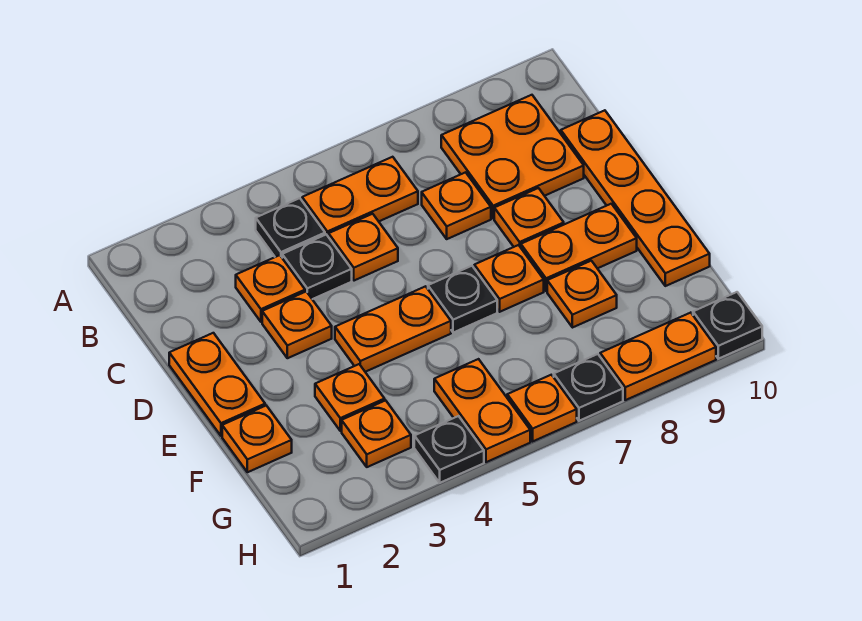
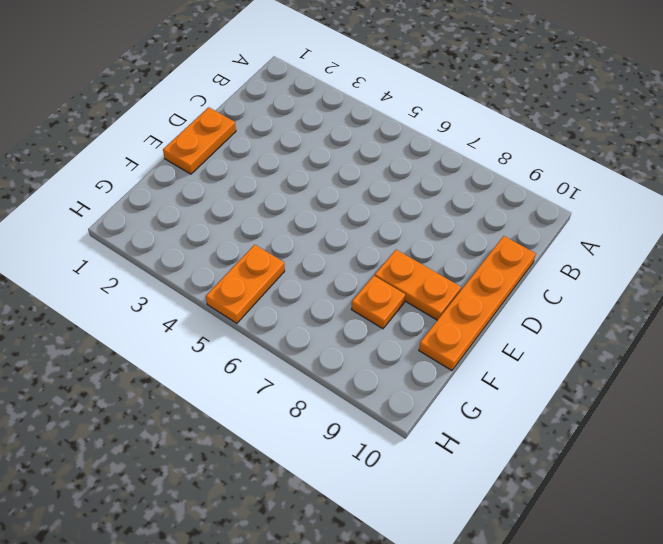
none -> black plate B4 level 1
none -> orange plate B5:B6 level 1
none -> orange plate B8:C9 level 1

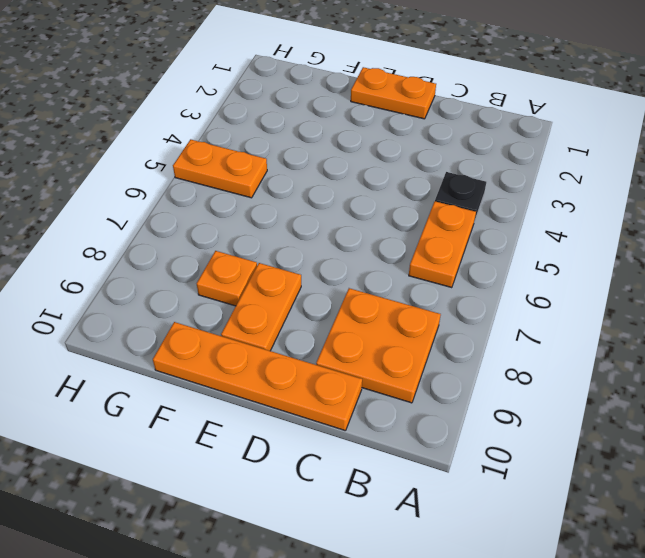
none -> orange plate C3 level 1
none -> black plate C4 level 1
none -> orange plate C5 level 1

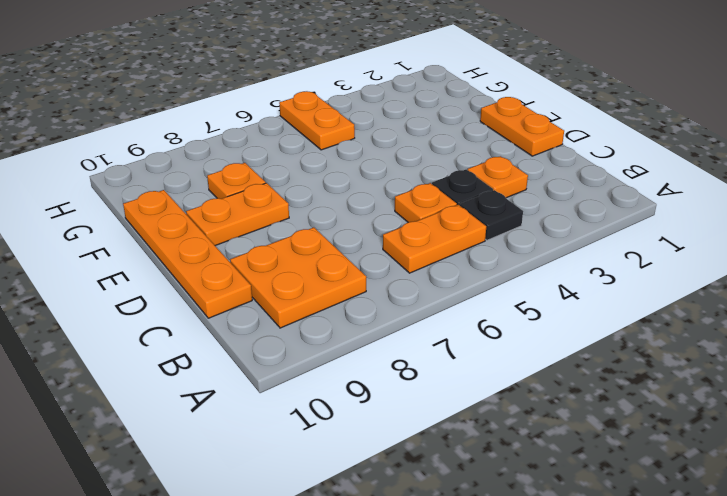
none -> orange plate C7 level 1
none -> orange plate D3 level 1
none -> orange plate D8 level 1

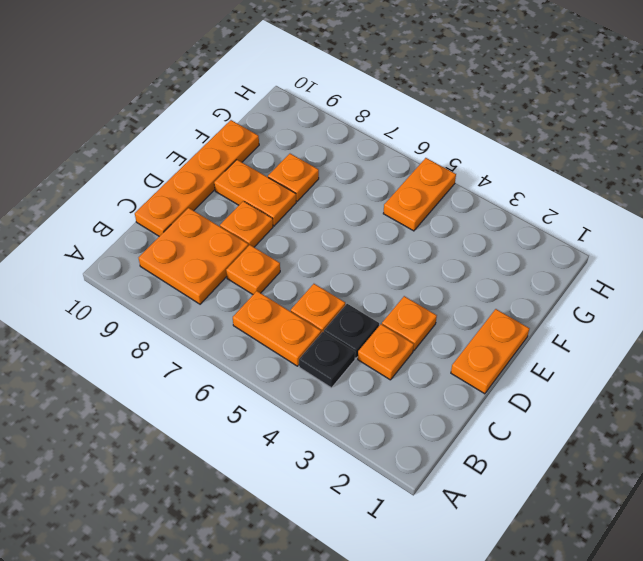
none -> orange plate E4:E5 level 1
none -> black plate E6 level 1
none -> orange plate E7 level 1

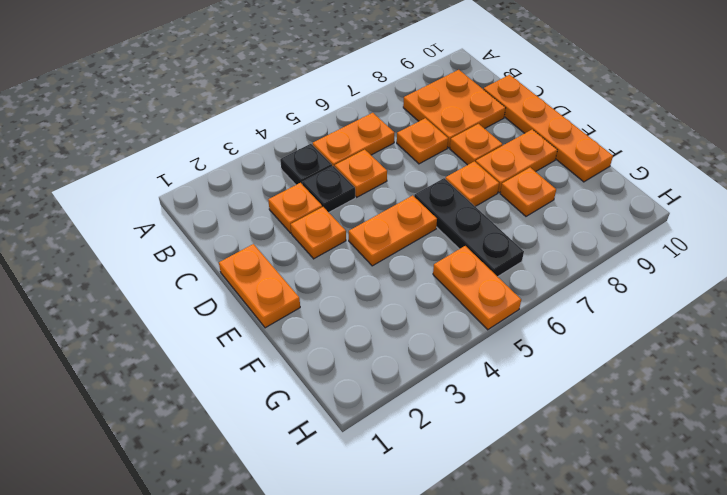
black plate E6:G6 level 1 -> black plate E6 level 1
none -> orange plate F1 level 1
none -> orange plate F3 level 1
none -> orange plate G3 level 1

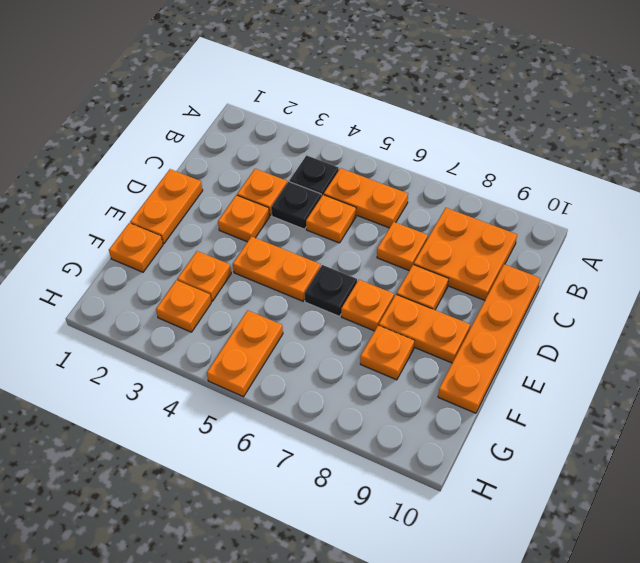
none -> black plate H4 level 1
none -> orange plate H6 level 1
none -> black plate H7 level 1

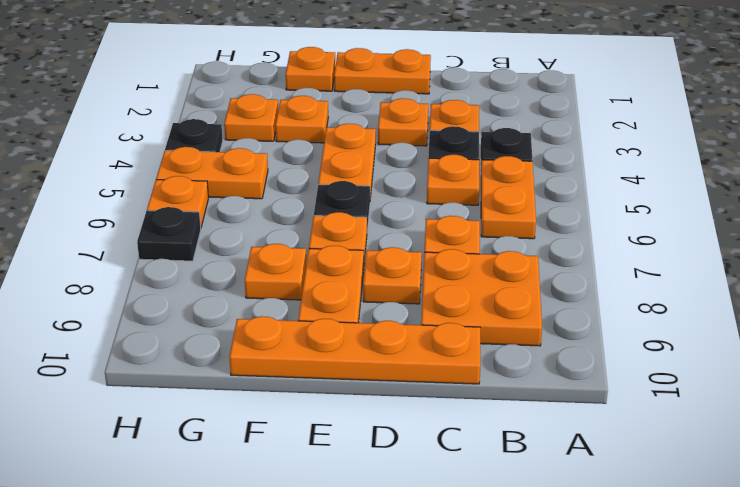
none -> orange plate H8:H9 level 1
none -> black plate H10 level 1

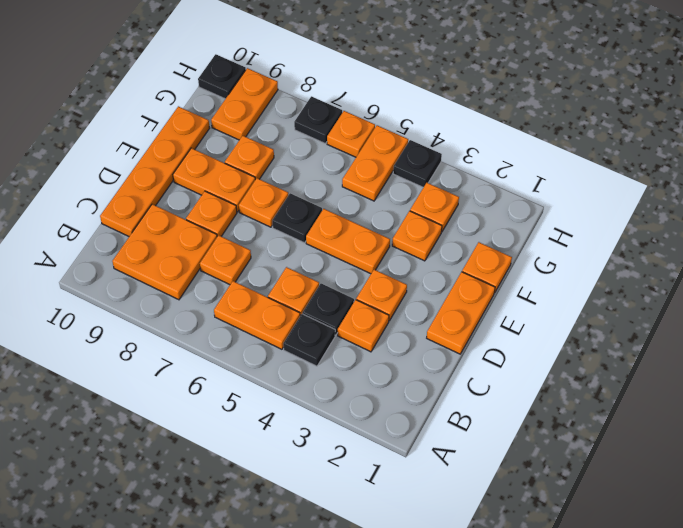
orange plate G9:H9 level 1 -> orange plate H8:H9 level 1

